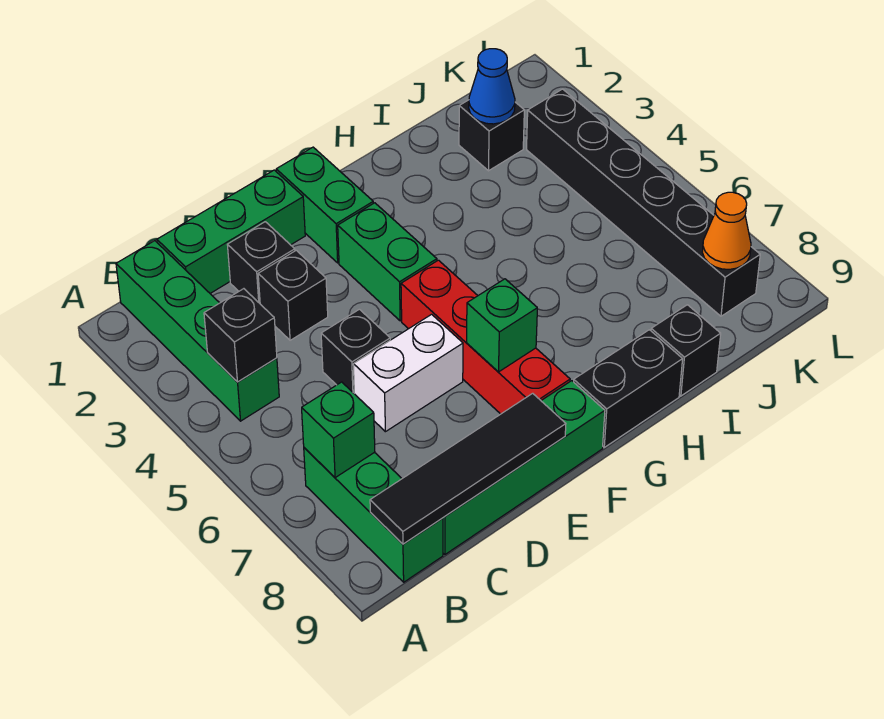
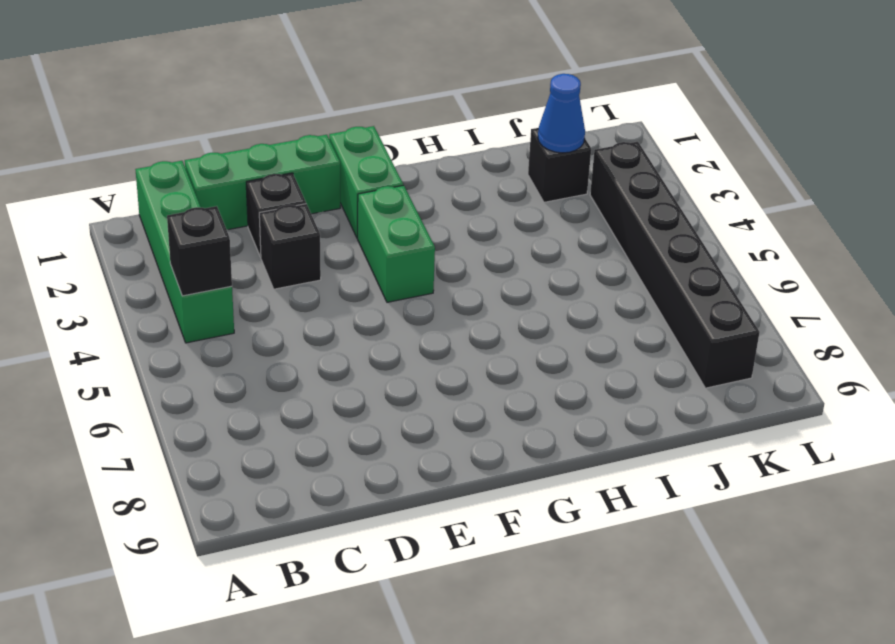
none -> green brick B7:B9 level 1
none -> green brick C9:F9 level 1
none -> black brick D5 level 1

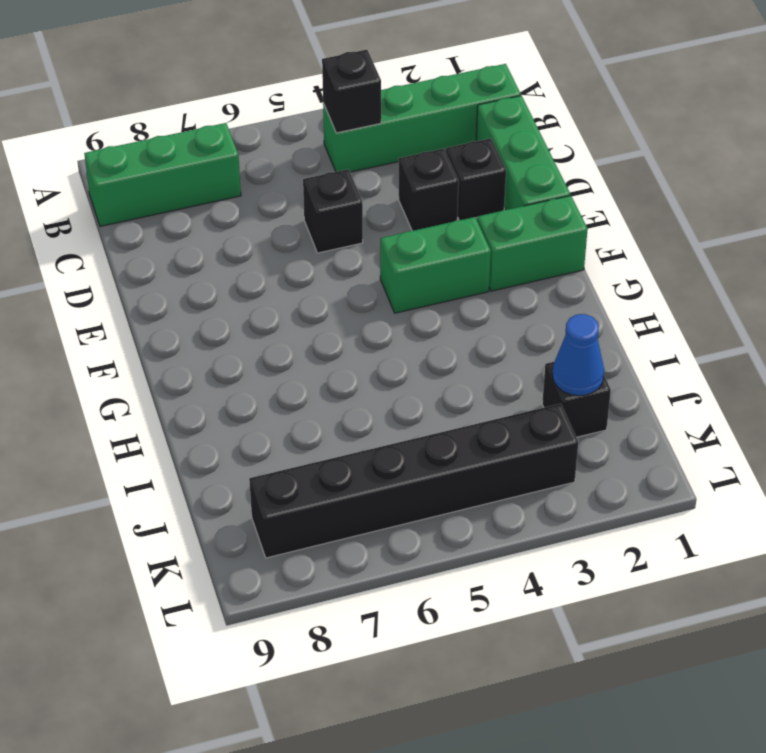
none -> green brick C9:F9 level 1
none -> white brick D6:E6 level 1
none -> red brick F5:F8 level 1

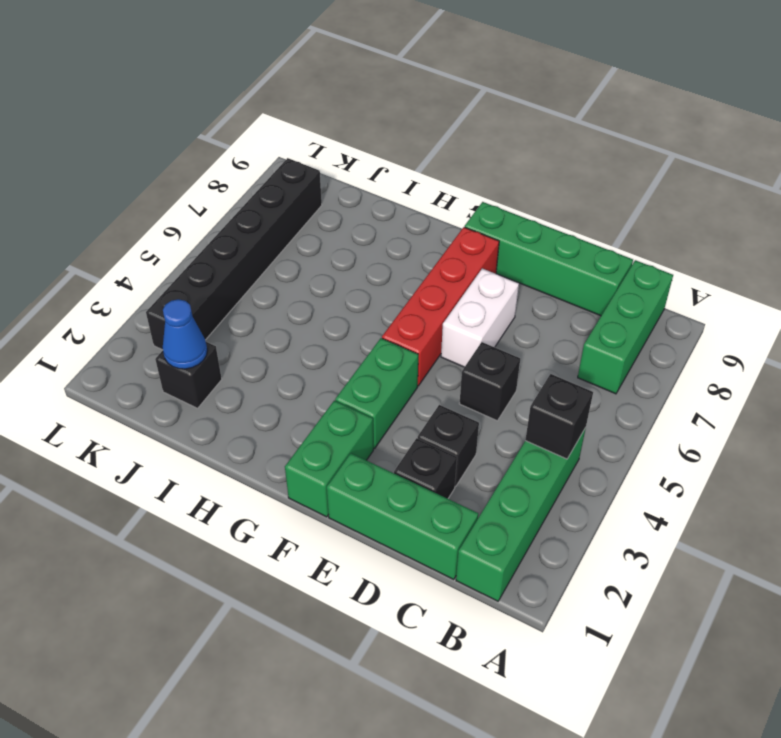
white brick E6:E7 level 1 -> white brick D6:E6 level 1
none -> black brick G9:H9 level 1
none -> black brick I9 level 1
none -> green brick B7 level 2

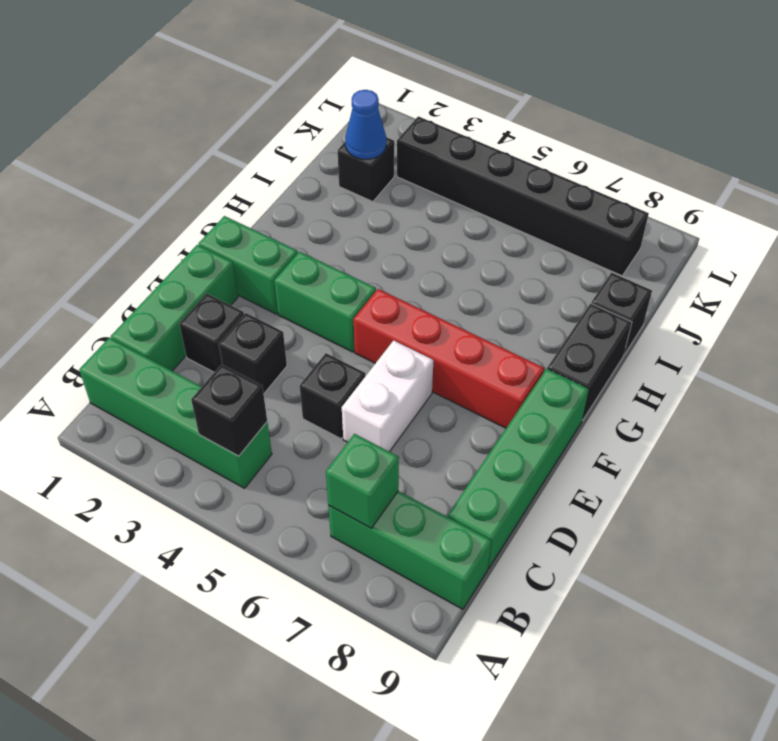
none -> black tile B9:E9 level 2
none -> green brick F7 level 2
none -> orange cone K8 level 2

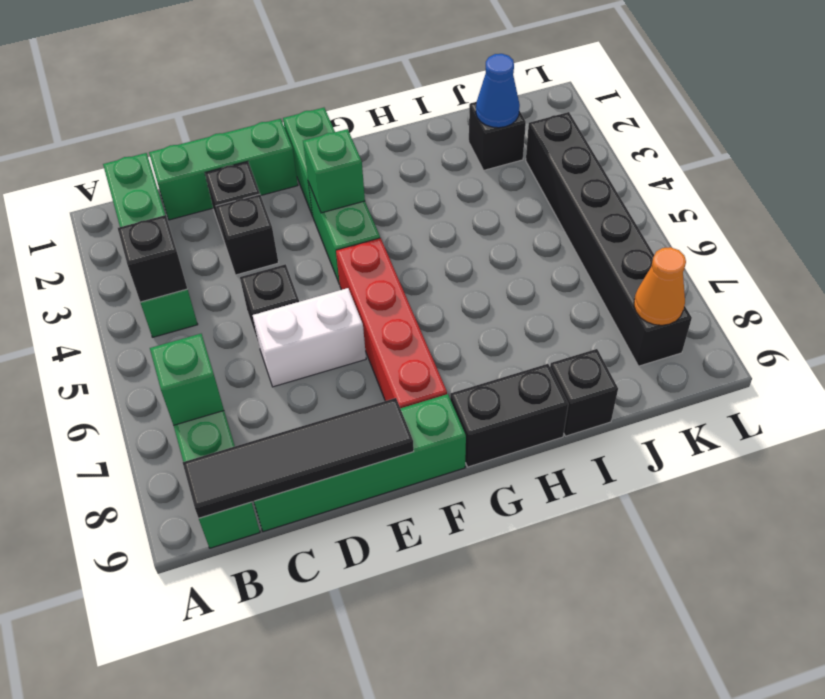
green brick F3 level 2 -> green brick F7 level 2

